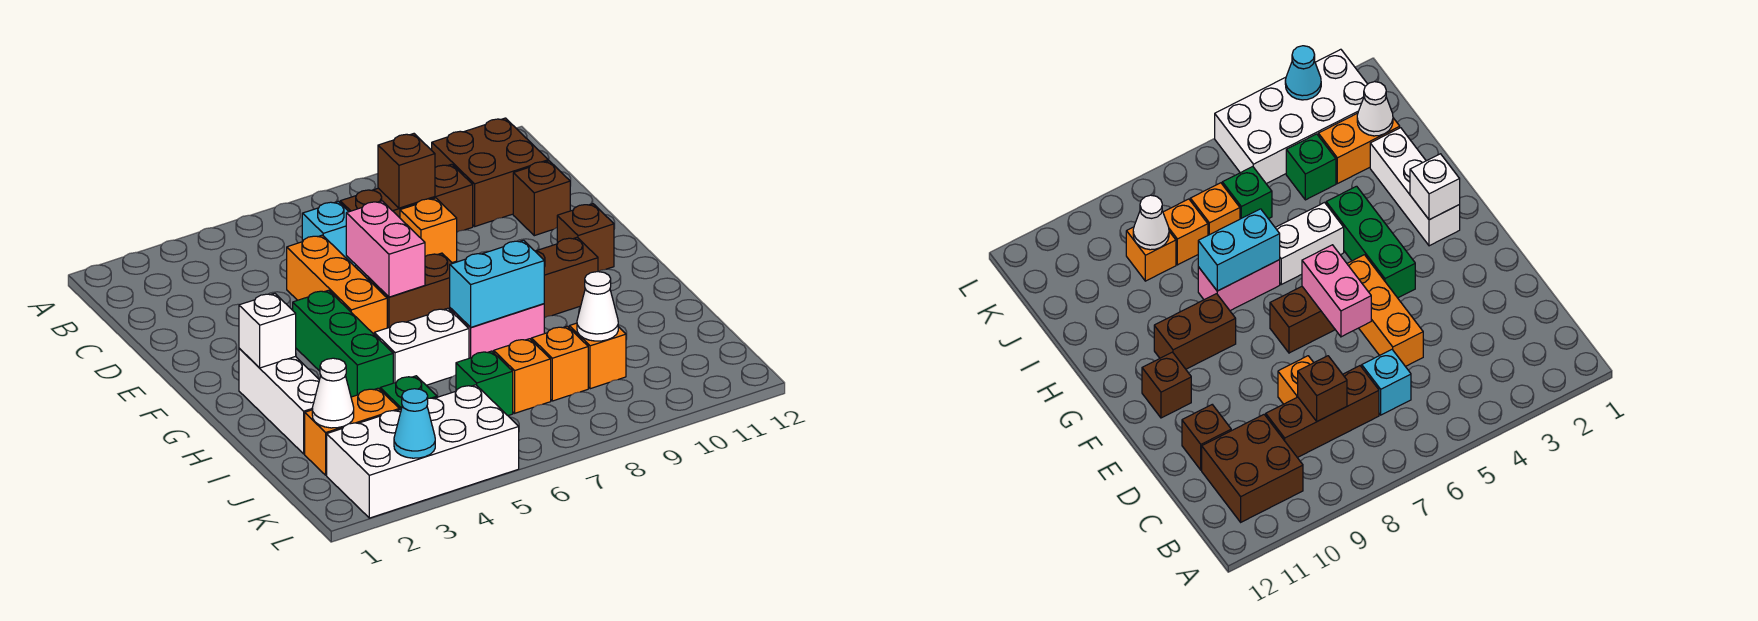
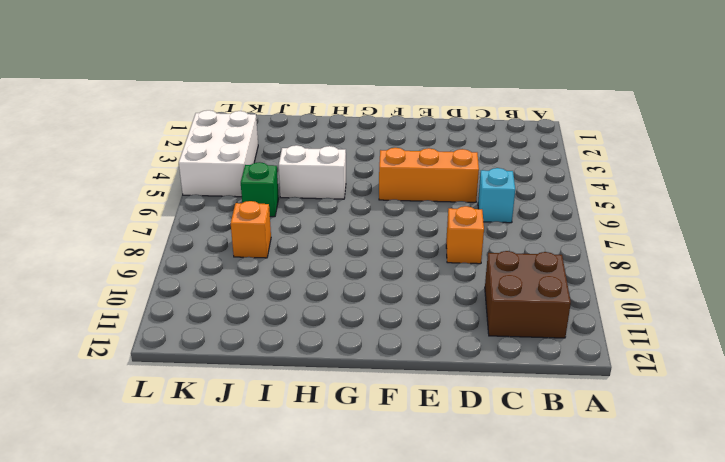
white brick H5:I5 level 1 -> white brick H5:H6 level 1
white brick K3:L5 level 1 -> white brick K2:L5 level 1
none -> brown brick C7:C9 level 1
none -> brown brick D11 level 1
none -> green brick F4:H4 level 1

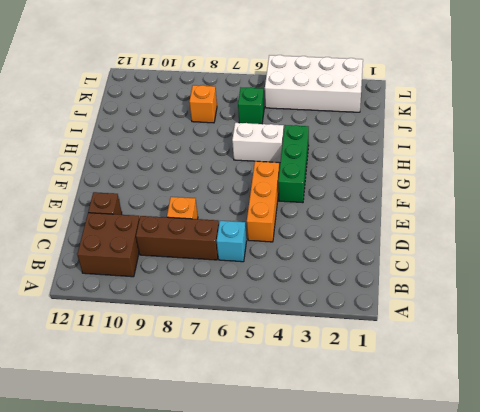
none -> brown brick F6:F7 level 1
none -> brown brick F11 level 1
none -> white brick G2:I2 level 1

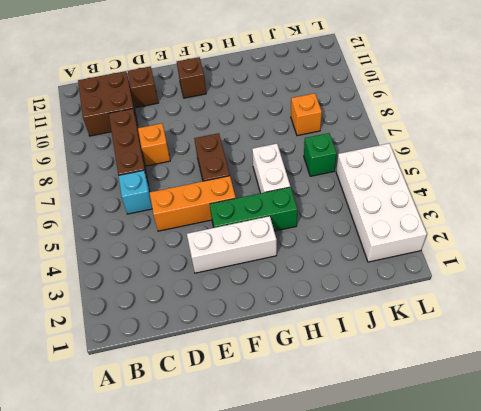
white brick E3:G3 level 1 -> white brick G2:I2 level 1
none -> brown brick G9:G10 level 1
none -> pink brick H7:H8 level 1
none -> orange brick J2:J3 level 1

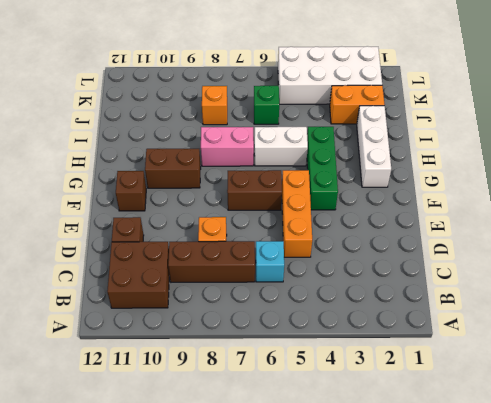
none -> green brick J4 level 1
none -> orange brick J7 level 1
none -> orange brick J9 level 1

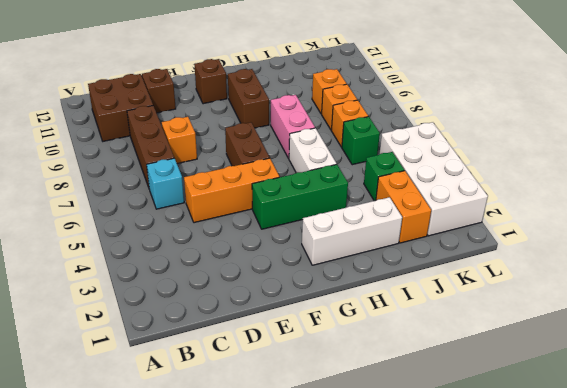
none -> brown brick C8 level 2
none -> pink brick E6:F6 level 2
none -> white brick G2 level 2

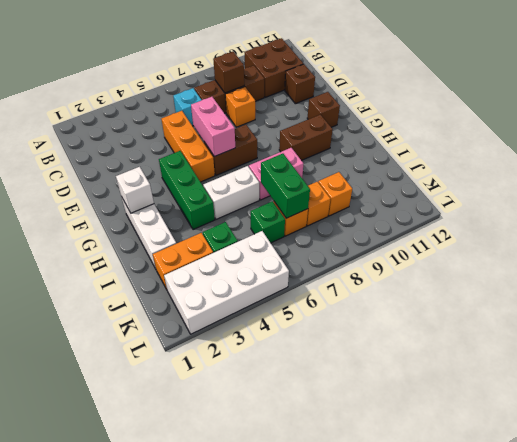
green brick I7:J7 level 2 -> none
none -> cyan brick H7:H8 level 2
none -> white cone J2 level 2
none -> white cone J9 level 2

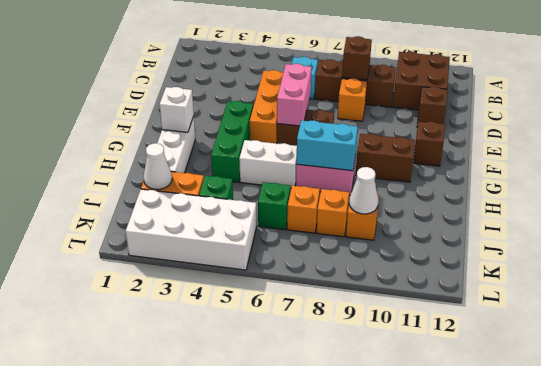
none -> cyan cone L3 level 2

